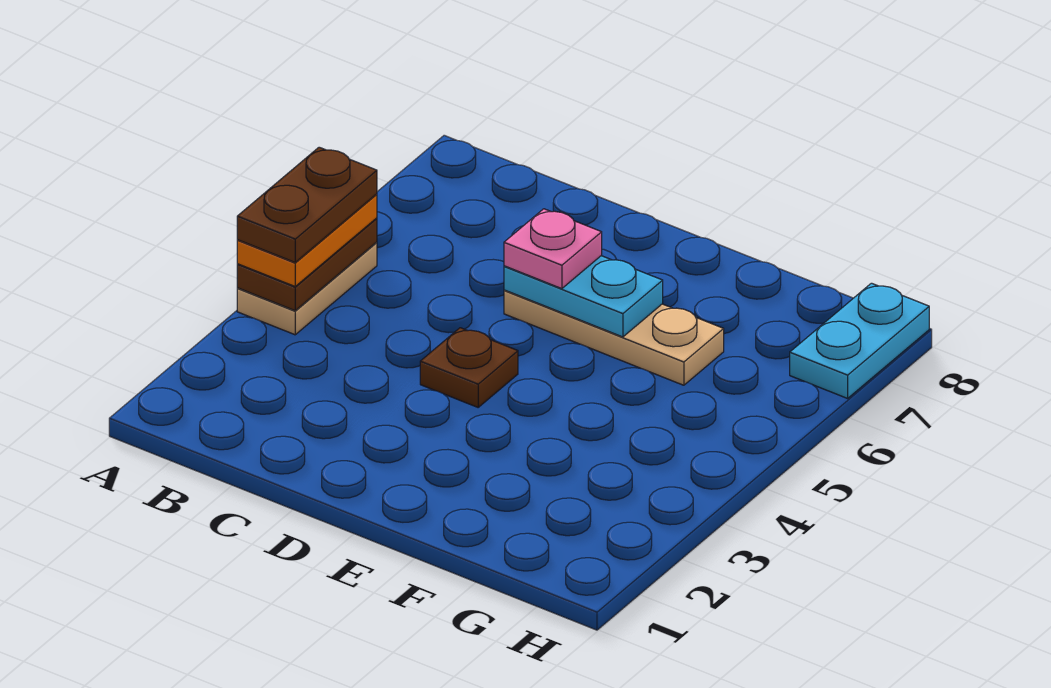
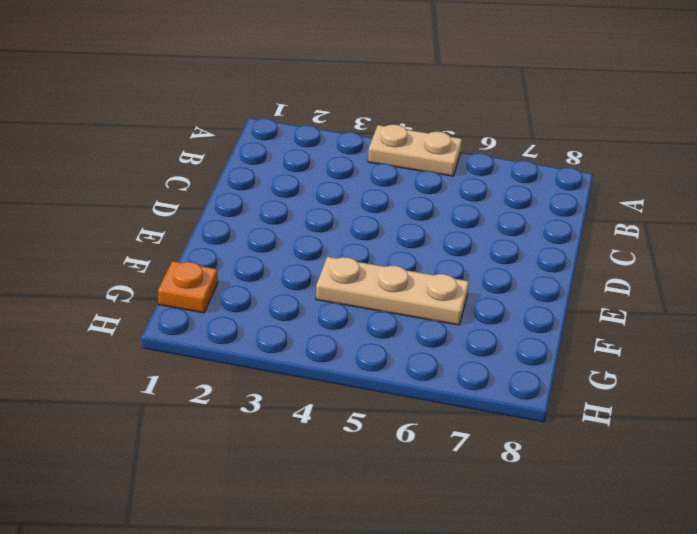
tan plate F4:F6 level 1 -> tan plate D6:F6 level 1
orange plate G1 level 1 -> none
none -> brown plate D4 level 1
none -> cyan plate H7:H8 level 1

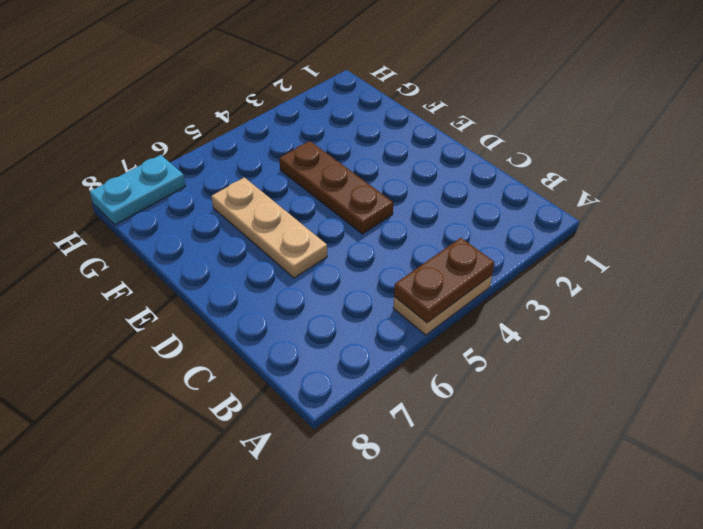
brown plate D4:F4 level 1 -> brown plate D4 level 1
none -> cyan plate D6:E6 level 2
none -> orange plate A4:A5 level 3

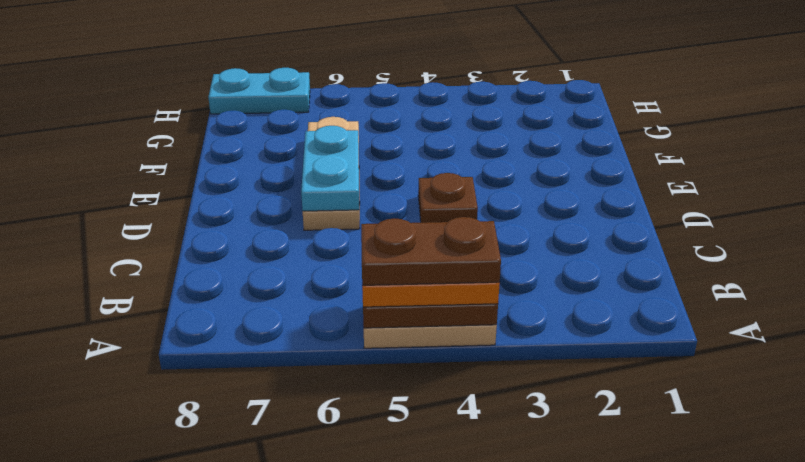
none -> pink plate D6 level 3

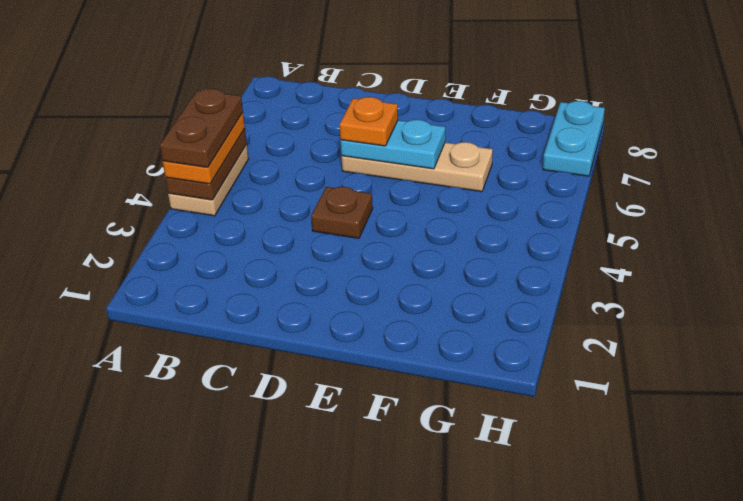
orange plate D6 level 3 -> pink plate D6 level 3

